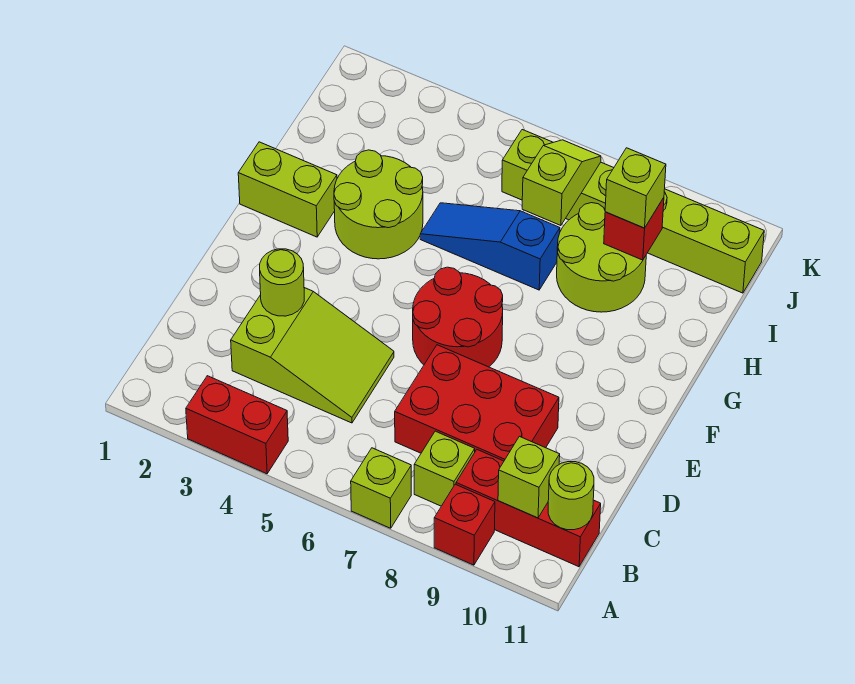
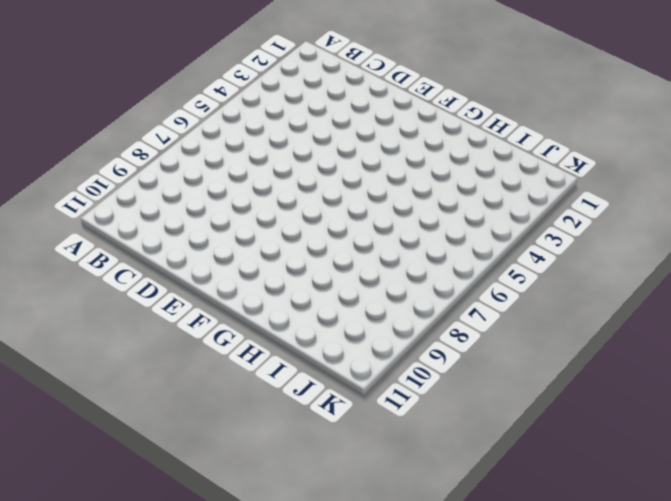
none -> red brick A3:A4 level 1
none -> lime brick A7 level 1
none -> red brick A9 level 1

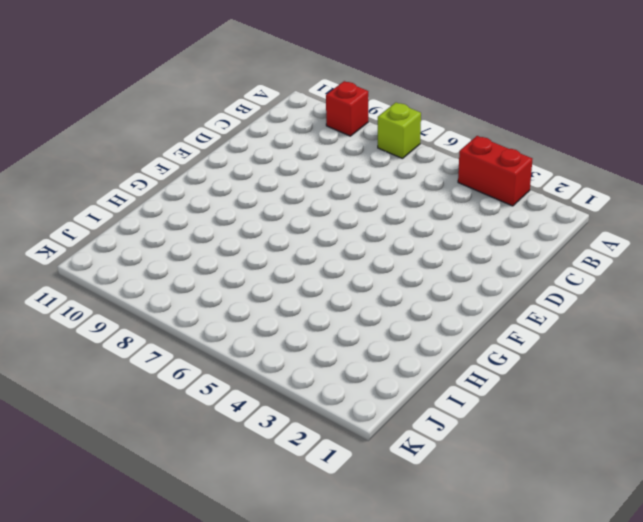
none -> lime brick B8 level 1
none -> red brick B9:B11 level 1
none -> lime slope C3:D5 level 1 top 3

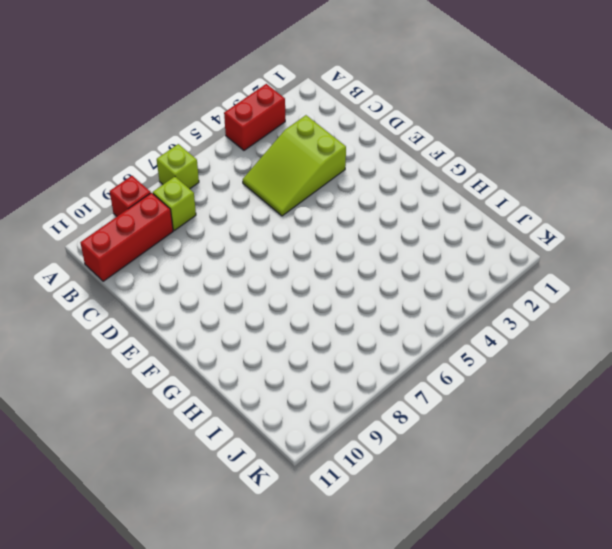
none -> red brick C7:D9 level 1
none -> red round brick E6:F7 level 1
none -> lime brick G1:G2 level 1

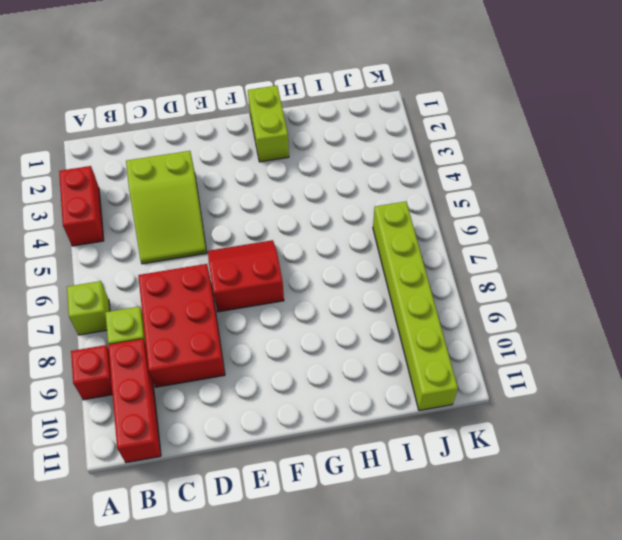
red slope E6:F7 level 1 top 7 -> red round brick E6:F7 level 1
none -> lime round brick G3:H4 level 1
none -> blue slope H5:H7 level 1 top 7
none -> lime round brick H8:I9 level 1

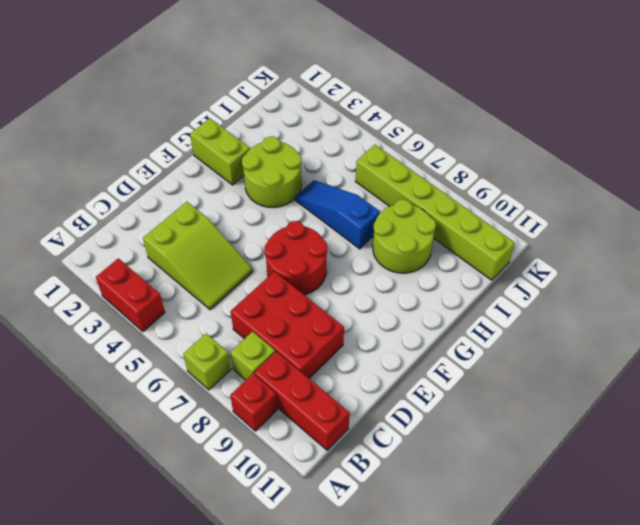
none -> lime brick B10 level 2
none -> lime round brick B11 level 2
none -> lime round brick D3 level 2

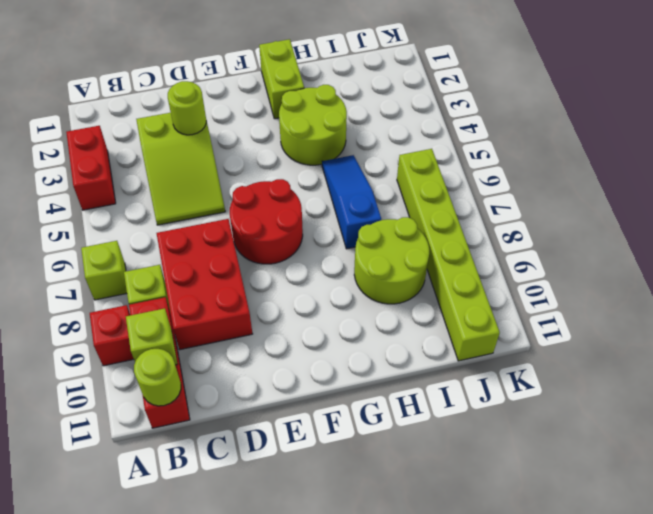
none -> lime slope I7:J7 level 2 top I
none -> red brick I9 level 2
none -> lime brick I9 level 3

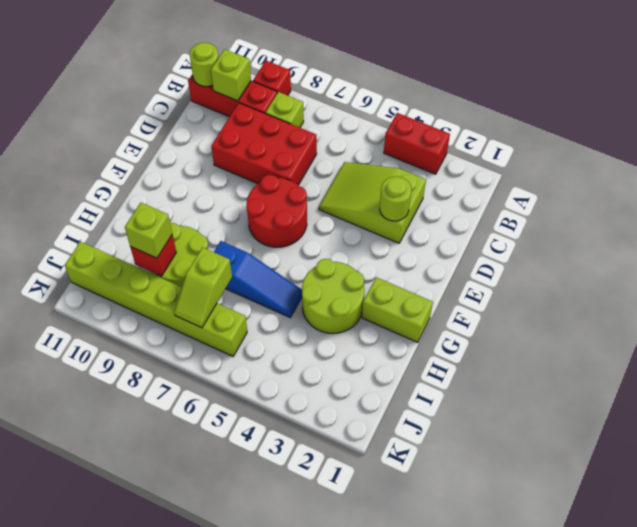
none -> lime brick A7 level 1

